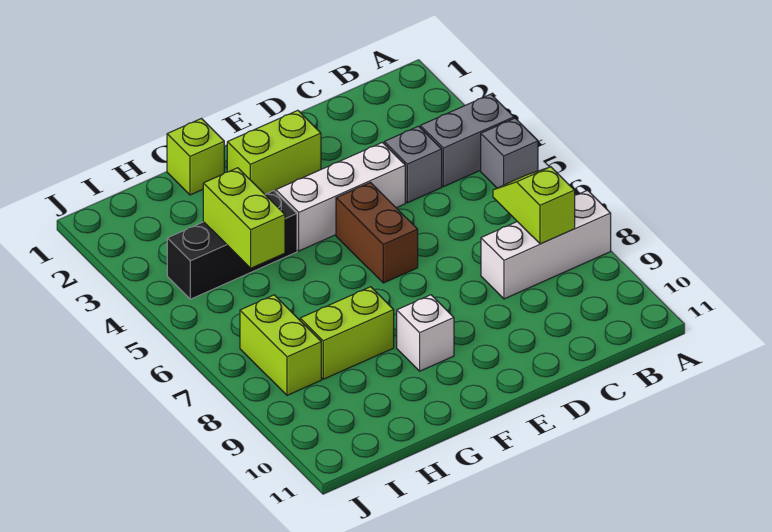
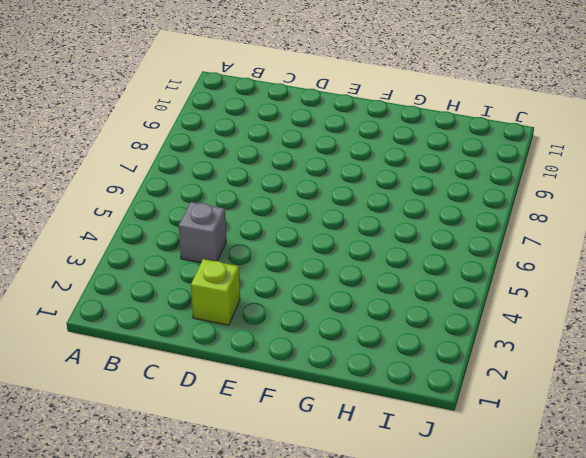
lime brick D2 level 1 -> lime brick G1 level 1
none -> grey brick A4:B4 level 1
none -> grey brick A5 level 1
none -> white brick A8:C8 level 1

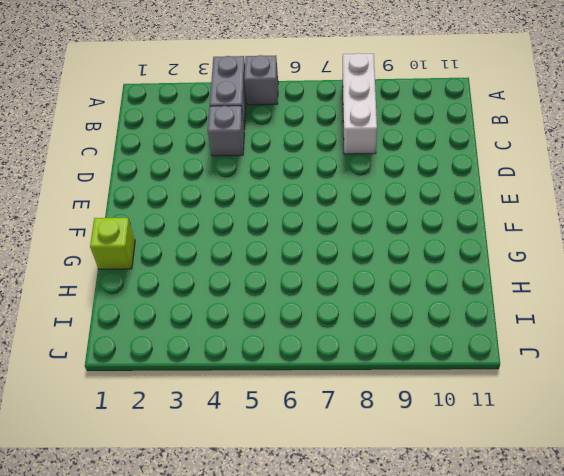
none -> white brick D4:F4 level 1
none -> lime brick E2:F2 level 1
none -> brown brick E5:E6 level 1

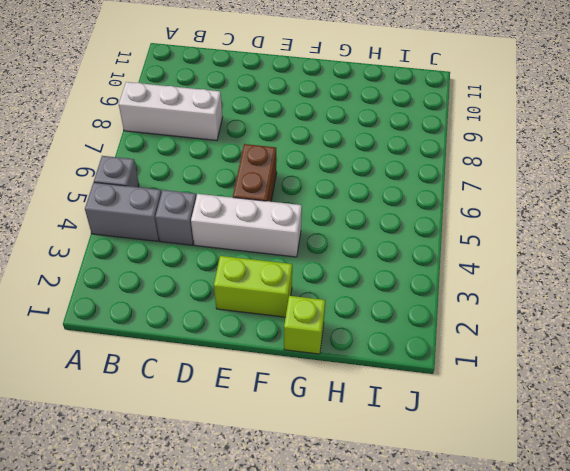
none -> white brick F9 level 1
none -> black brick G4:I4 level 1
none -> lime brick G8:H8 level 1

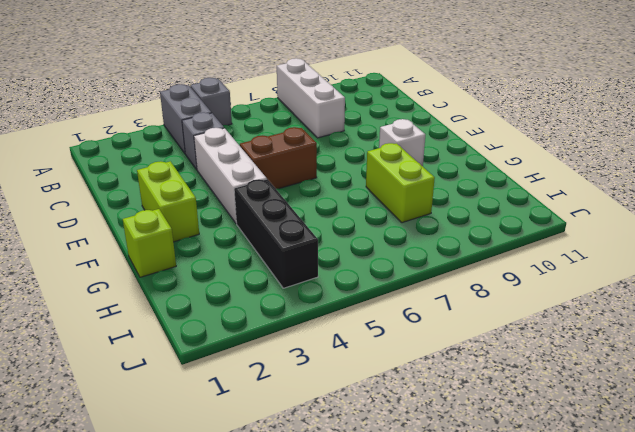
none -> lime brick I7:I8 level 1
none -> lime slope B7:B8 level 2 top 8
none -> lime brick H4:H5 level 2

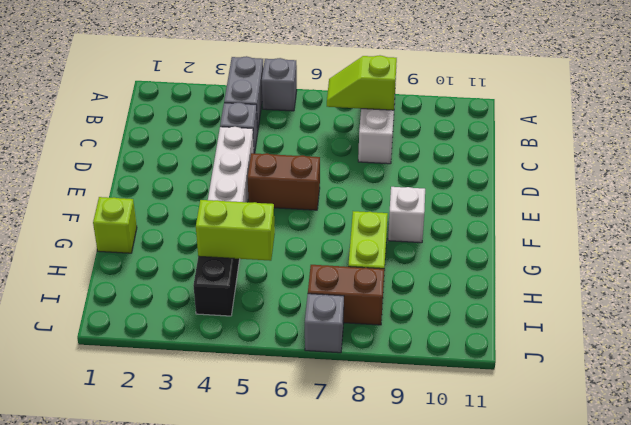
brown brick I7:I8 level 1 -> lime brick I7:I8 level 1
grey brick J7 level 1 -> none
none -> lime brick E2:F2 level 1

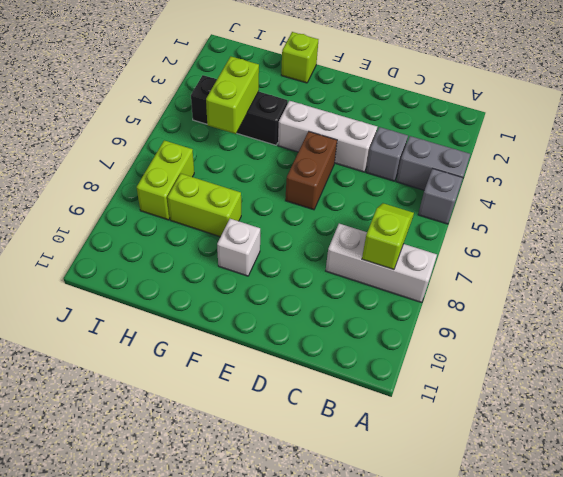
none -> lime brick E2:F2 level 1

